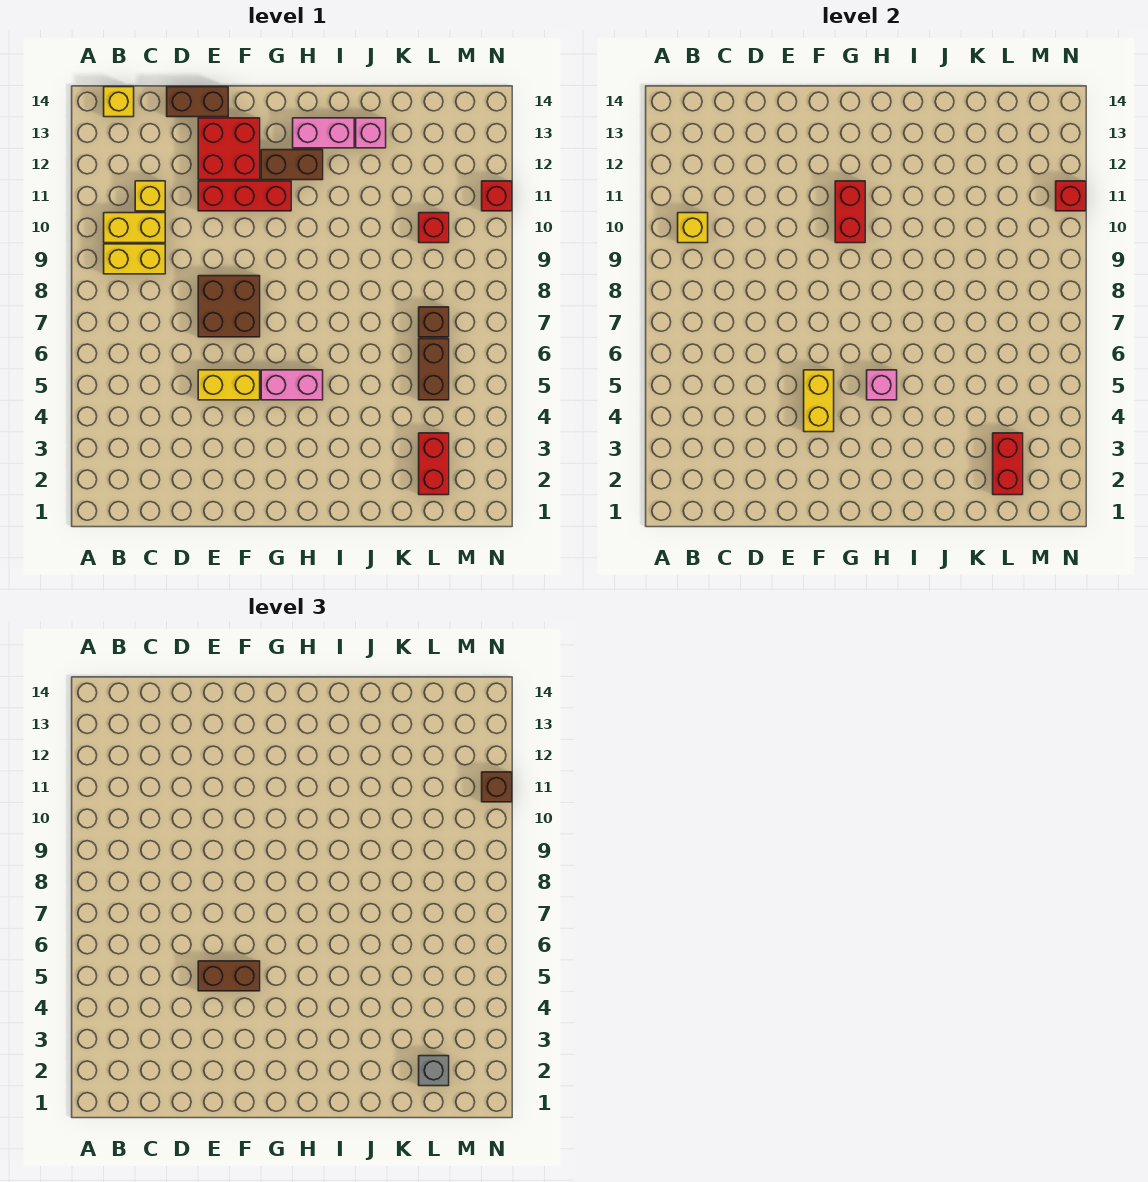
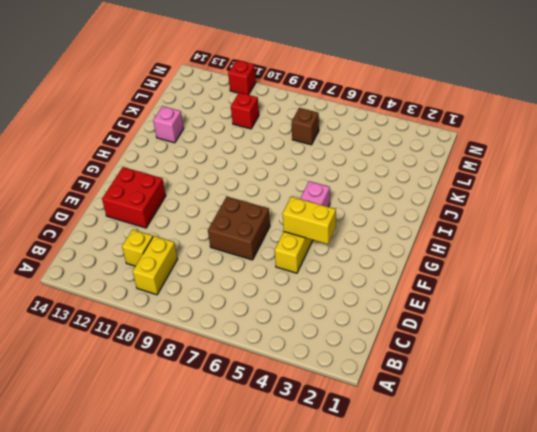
none -> yellow brick B9:C9 level 1
none -> yellow brick B14 level 1
none -> brown brick D14:E14 level 1

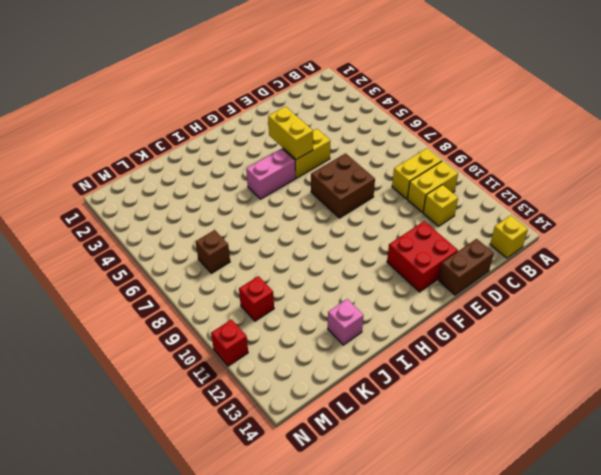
none -> red brick E11:G11 level 1
none -> brown brick G12:H12 level 1
none -> pink brick H13:I13 level 1

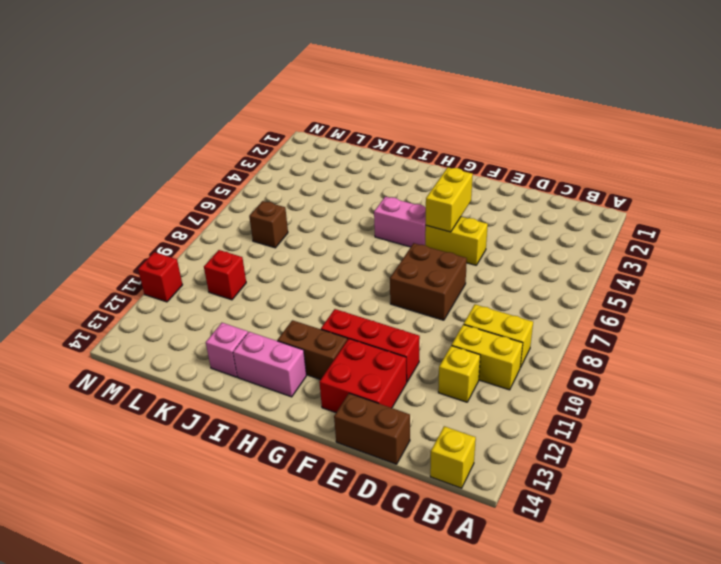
none -> red brick L2:L3 level 1
none -> brown brick L5:L6 level 1
none -> yellow brick B10 level 2

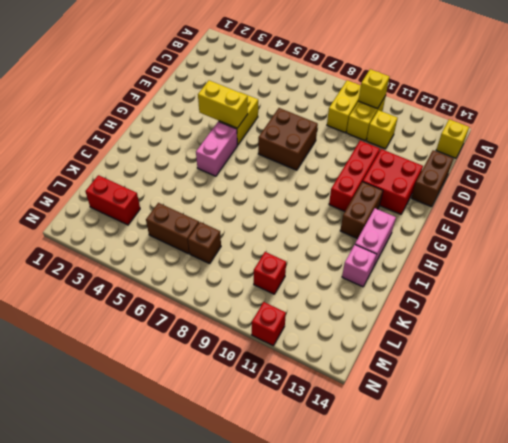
none -> red brick G10:G11 level 2
none -> pink brick H5 level 2
none -> red brick L2:L3 level 2

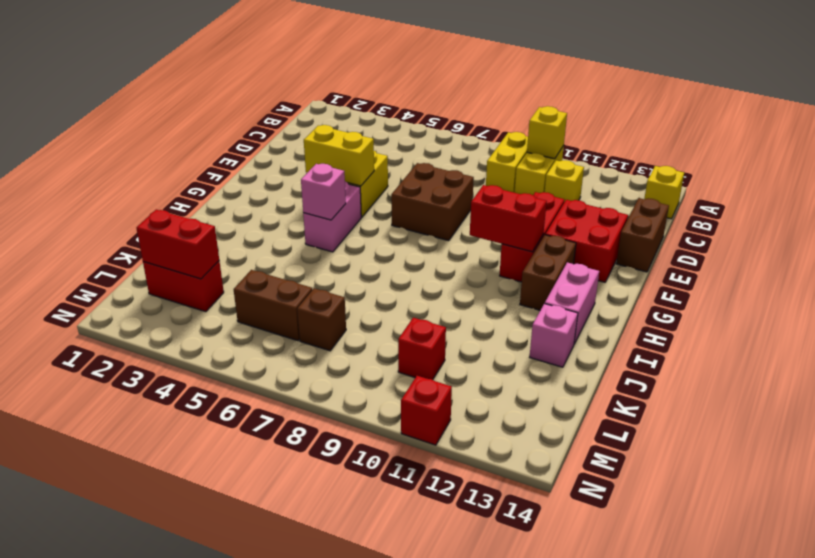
none -> red brick N11 level 2
none -> brown brick E5:F5 level 3
none -> grey brick L2 level 3

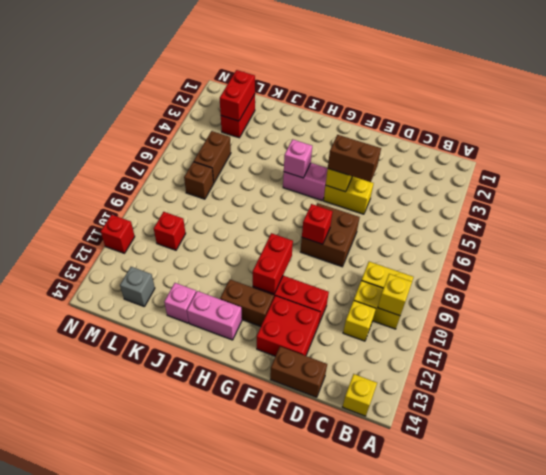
red brick F8 level 2 -> red brick N11 level 2
grey brick L13 level 1 -> grey brick L2 level 3
none -> brown brick N11 level 3

